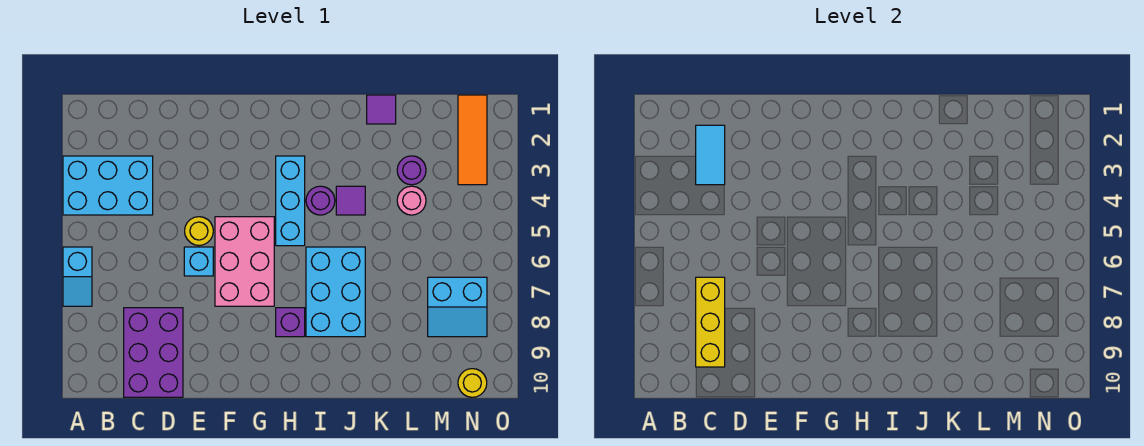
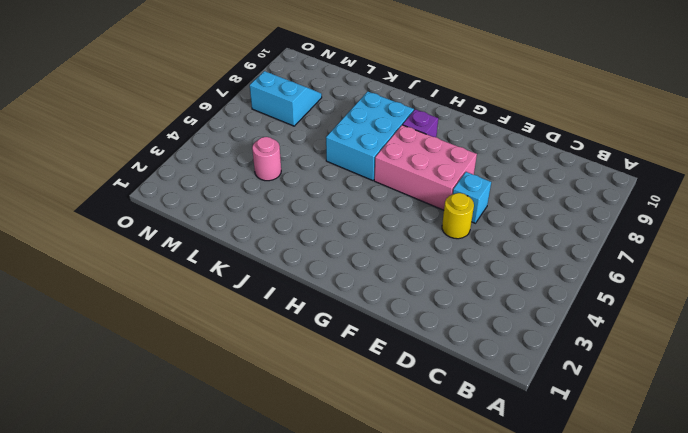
pink brick F6:H7 level 1 -> pink brick F5:G7 level 1
none -> cyan brick A3:C4 level 1
none -> cyan slope A6:A7 level 1 top 6
none -> purple brick C8:D10 level 1

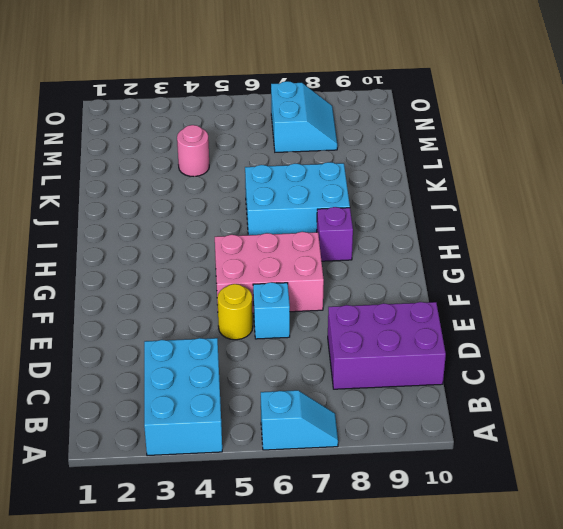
none -> cyan brick H3:H5 level 1
none -> purple round brick I4 level 1
none -> purple tile J4 level 1

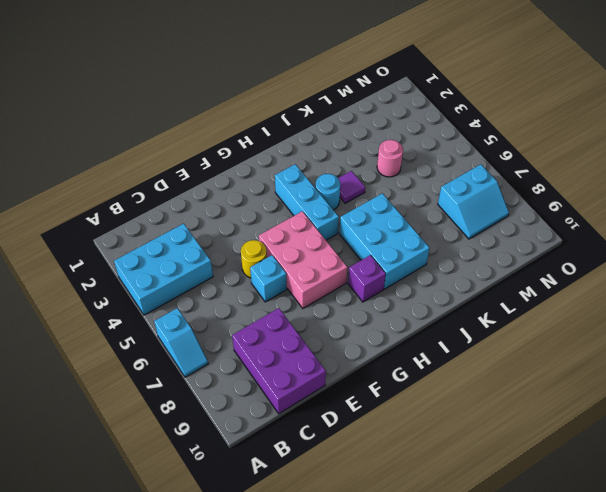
cyan round brick I4 level 1 -> purple round brick I4 level 1
none -> purple tile K1 level 1
none -> purple round brick L3 level 1
none -> orange tile N1:N3 level 1

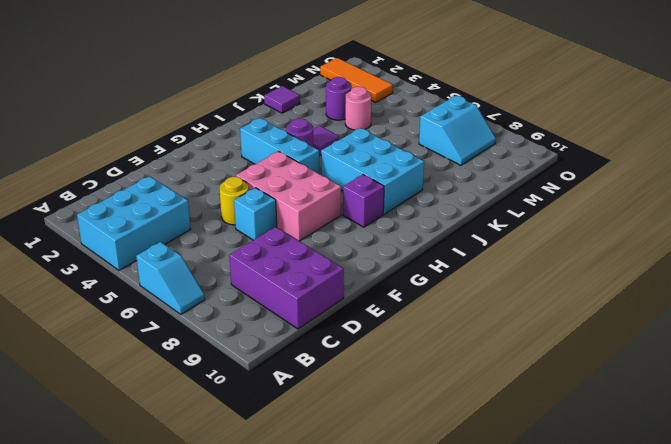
none -> yellow round brick N10 level 1
none -> cyan tile C2:C3 level 2
none -> yellow brick C7:C9 level 2

